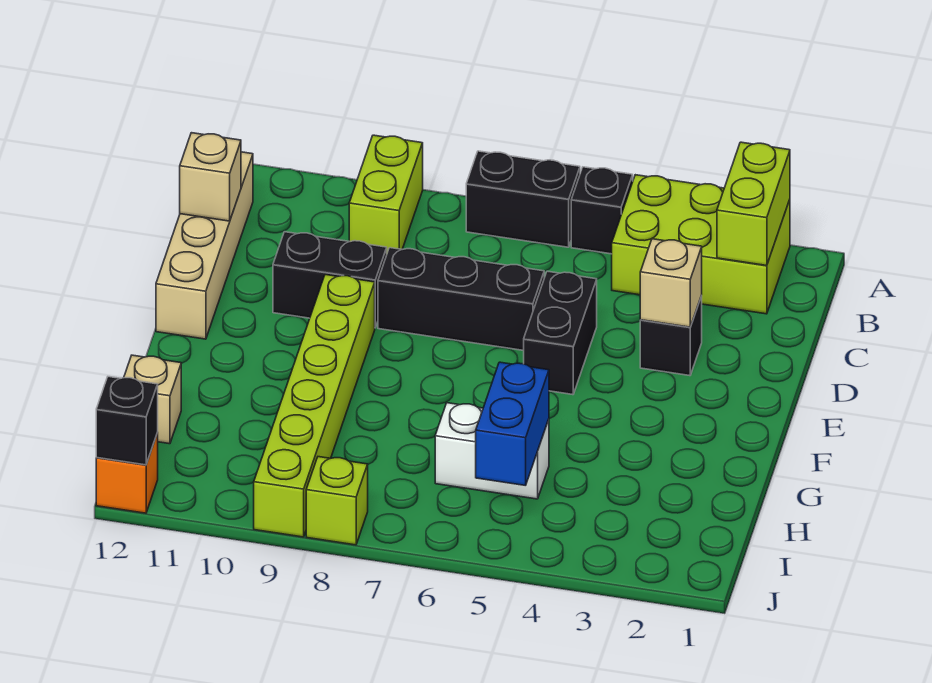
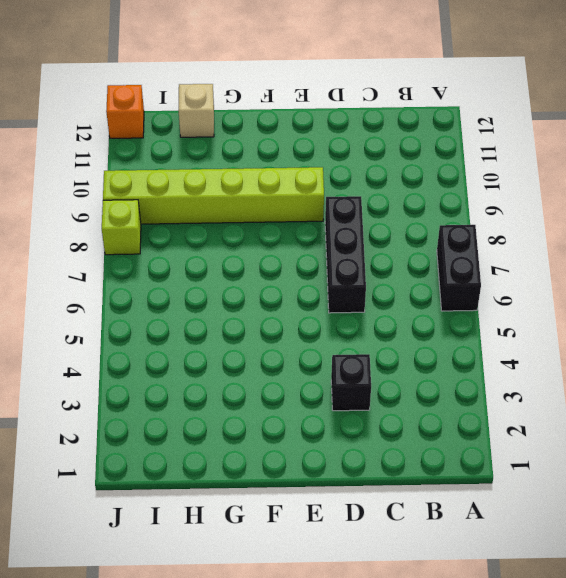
none -> lime brick A2:B4 level 1
none -> black brick A5 level 1
none -> lime brick A9:B9 level 1

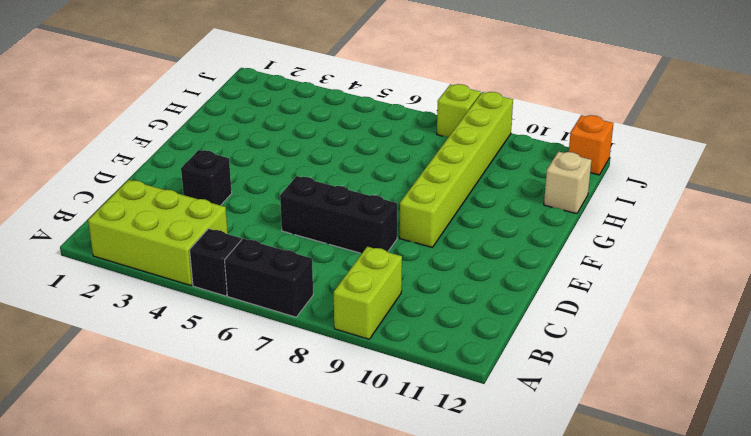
none -> tan brick B12:E12 level 1
none -> black brick D5:E5 level 1
none -> black brick D9:D10 level 1

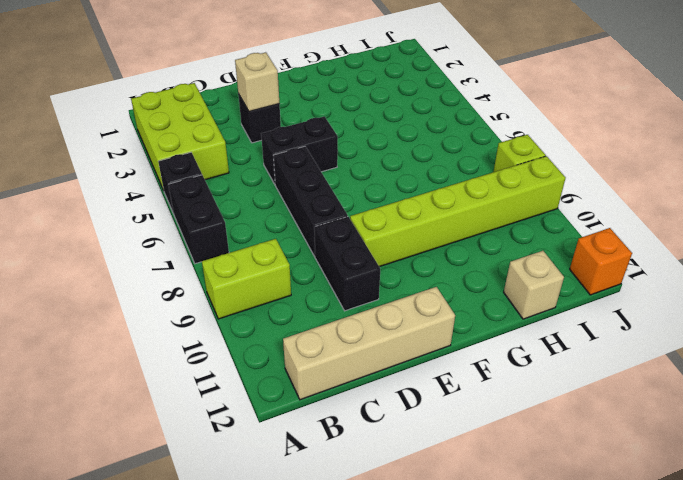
none -> white brick H5:H6 level 1
none -> lime brick A2:B2 level 2
none -> tan brick C12 level 2

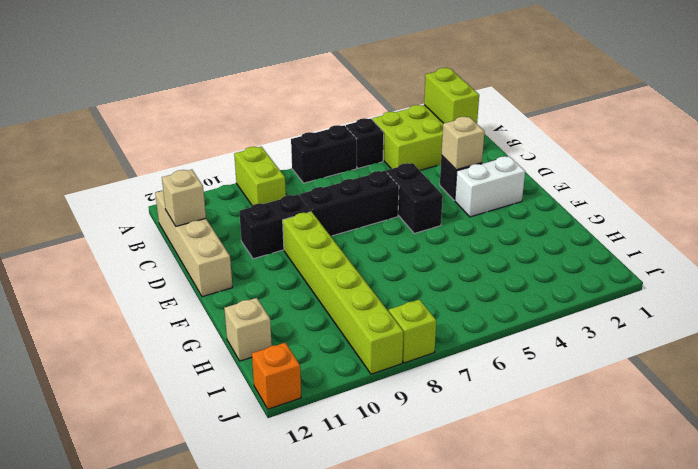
white brick E2:E3 level 1 -> white brick H5:H6 level 1
none -> blue brick H5:I5 level 2
none -> black brick J12 level 2

